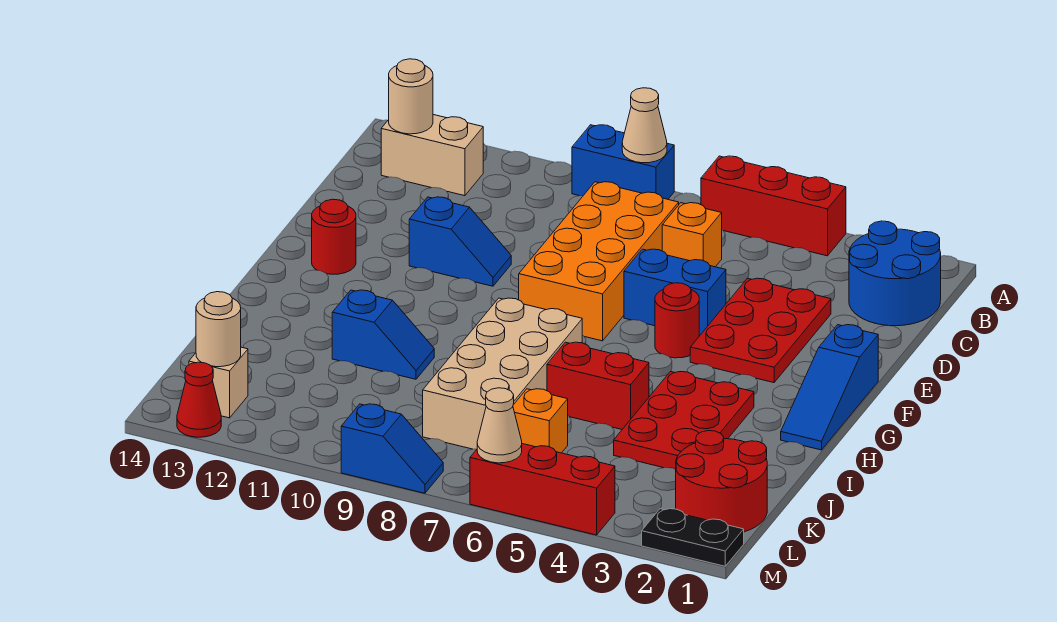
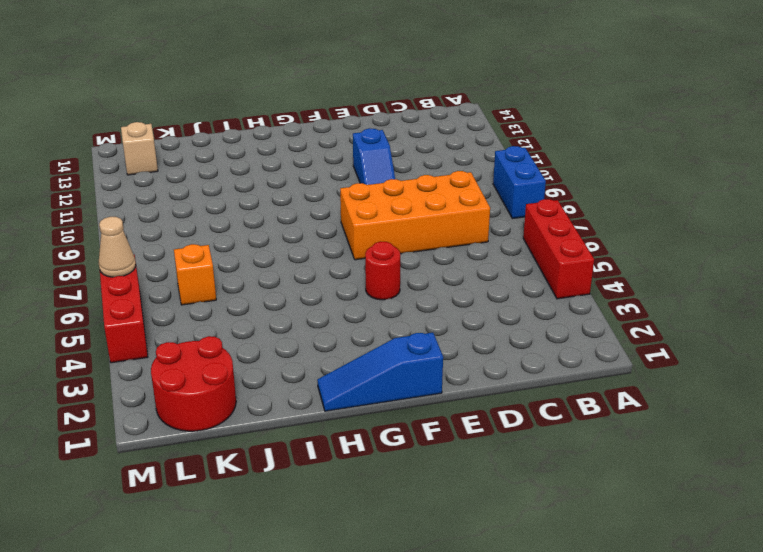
none -> blue round brick B1:C2 level 1
none -> tan brick B12:B13 level 1
none -> orange brick C6 level 1

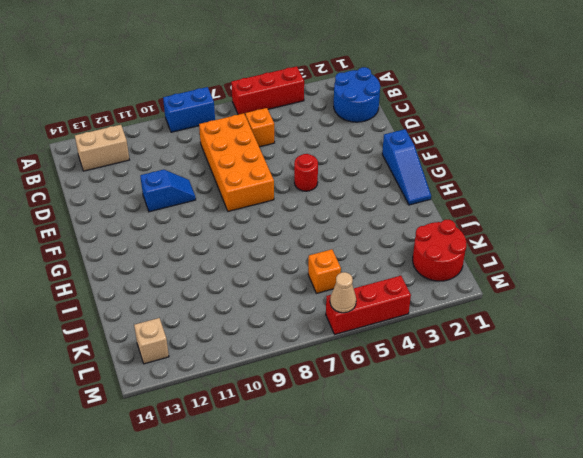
none -> red plate D3:F4 level 1
none -> blue brick E5:E6 level 1
none -> red round brick F13 level 1

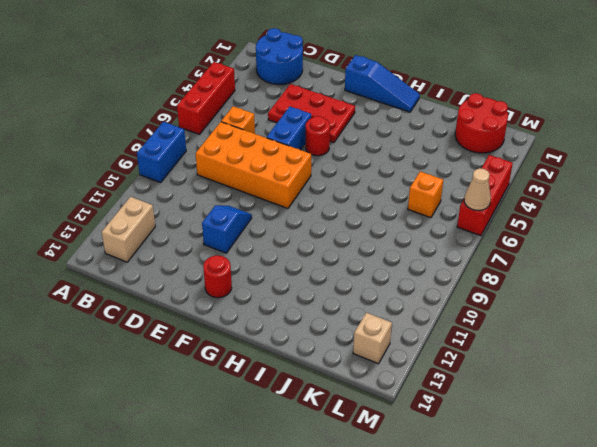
none -> red plate H3:J4 level 1
none -> tan brick H7:K8 level 1
none -> red brick I5:I6 level 1

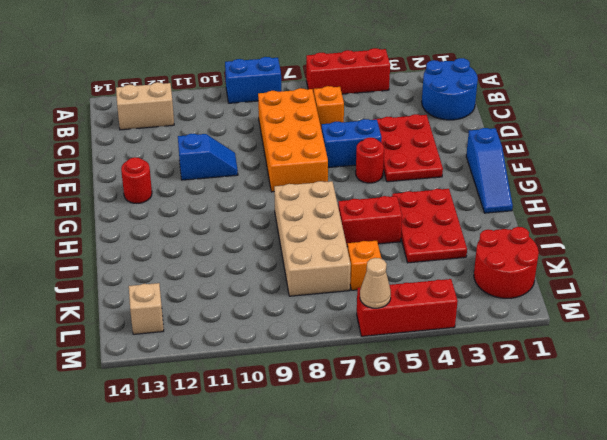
none -> blue slope I10:I11 level 1 top 11
none -> black plate M1:M2 level 1
none -> blue slope M8:M9 level 1 top 9

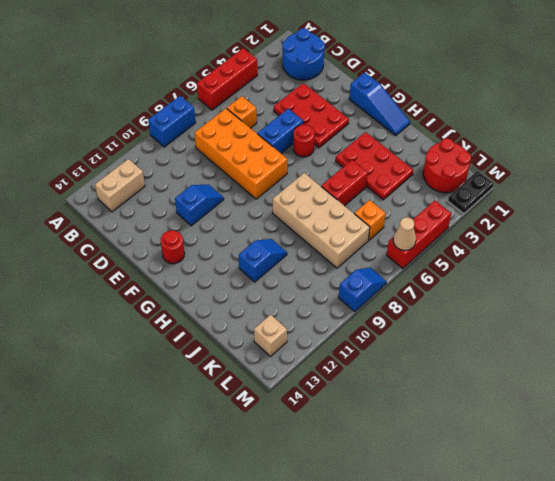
none -> red cone M13 level 1
none -> tan cone A8 level 2
none -> tan round brick B13 level 2

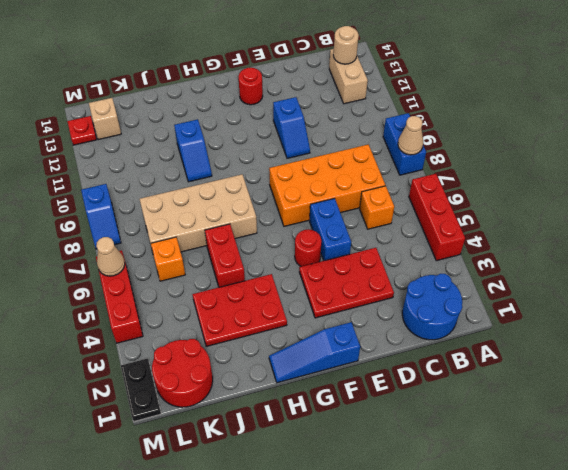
red plate M13 level 1 -> red cone M13 level 1
none -> tan round brick L13 level 2

